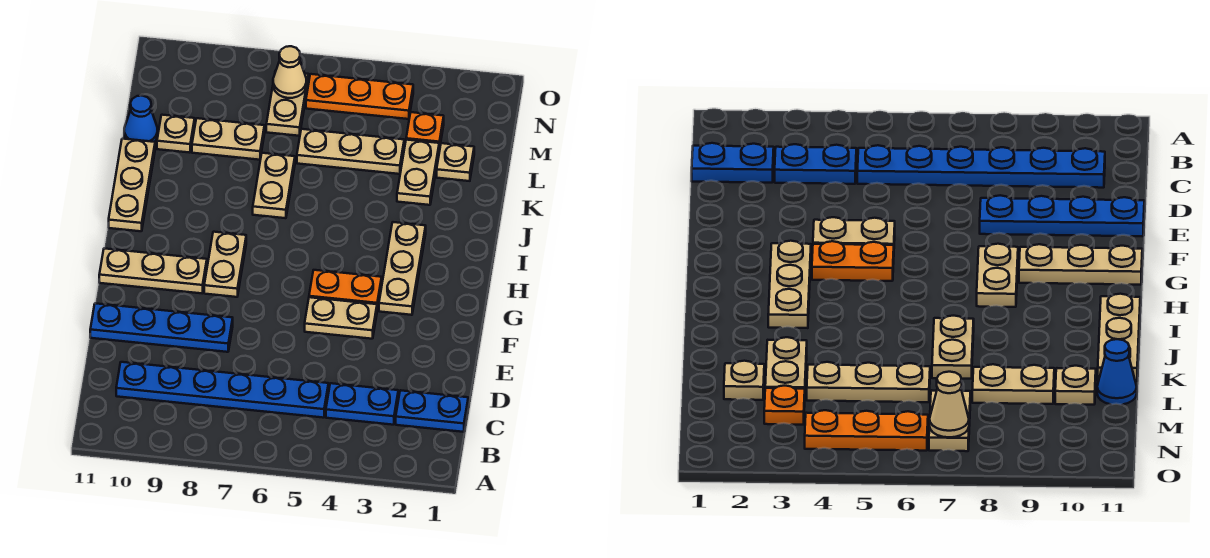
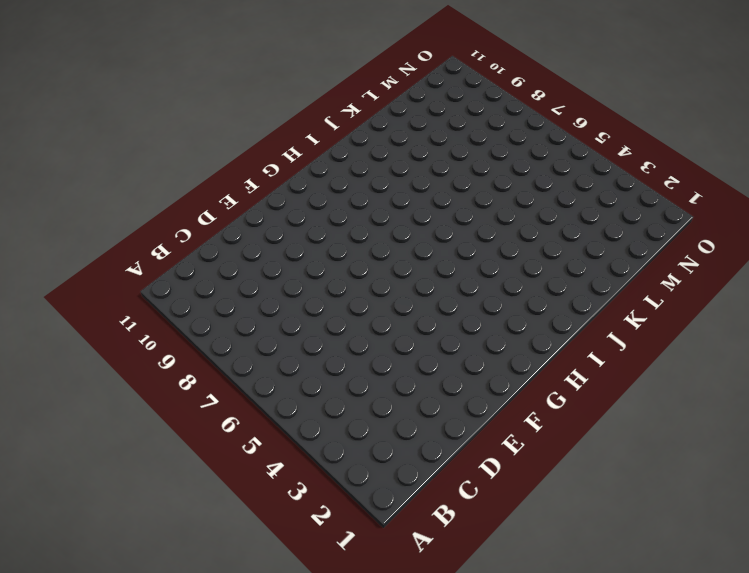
none -> blue plate C1:C2 level 1
none -> blue plate C3:C4 level 1
none -> blue plate C5:C10 level 1

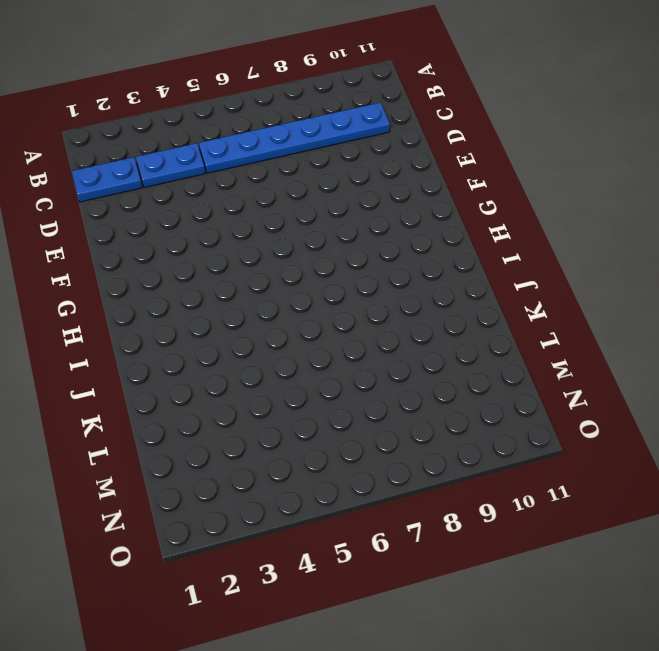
none -> blue plate E8:E11 level 1
none -> tan plate F4:F5 level 1
none -> tan plate G3:I3 level 1

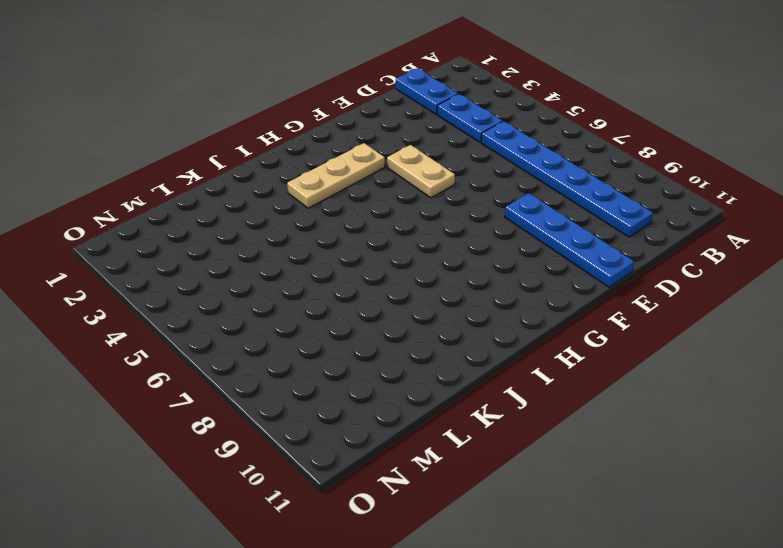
none -> orange plate G4:G5 level 1
none -> tan plate G8:H8 level 1
none -> tan plate G9:G11 level 1

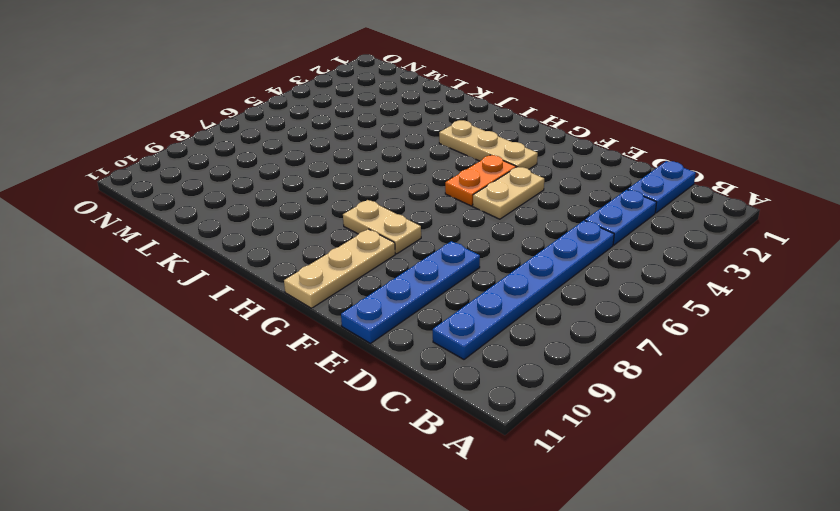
none -> tan plate I11:K11 level 1
none -> tan plate J7:K7 level 1
none -> tan plate K3:L3 level 1

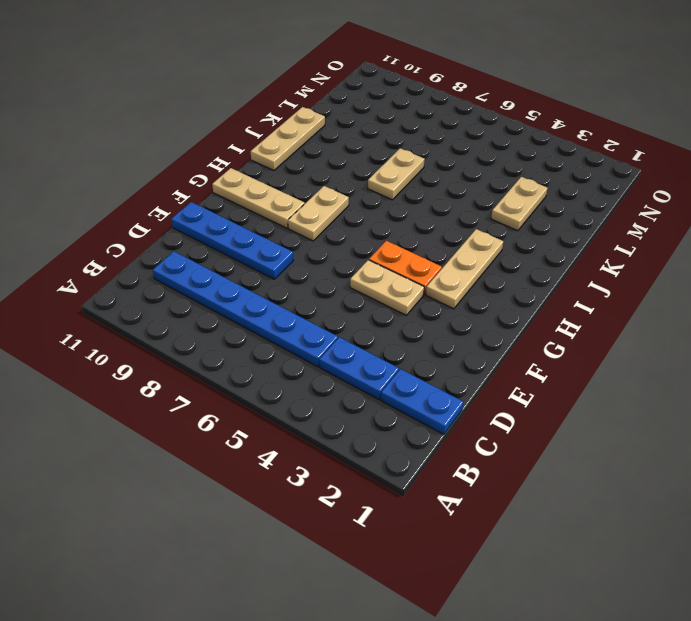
none -> tan plate L2 level 1
none -> tan plate L4:L6 level 1
none -> tan plate L8:L9 level 1

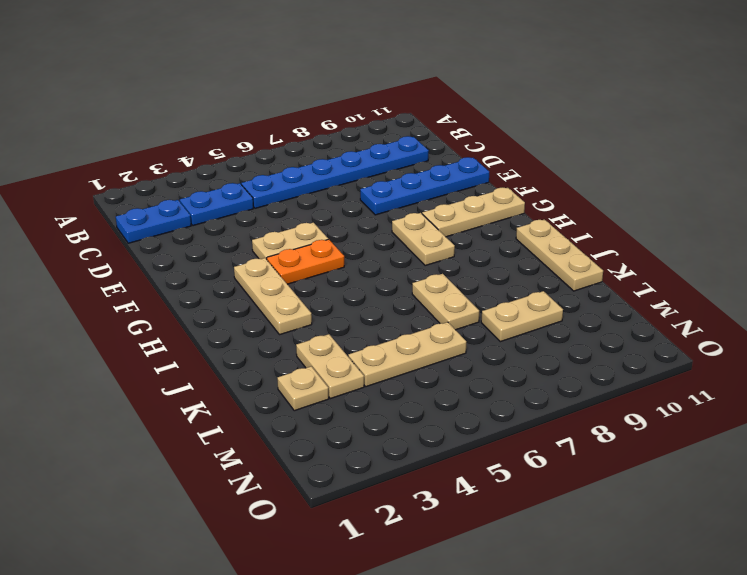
none -> tan plate L10 level 1
none -> blue cone L11 level 1
none -> orange plate M3 level 1

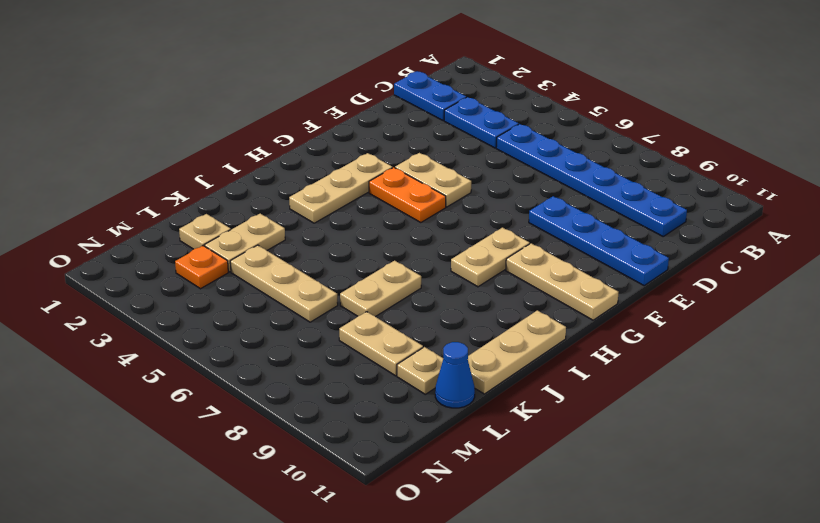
none -> tan plate M7:N7 level 1
none -> orange plate N4:N6 level 1
none -> tan cone N7 level 2

